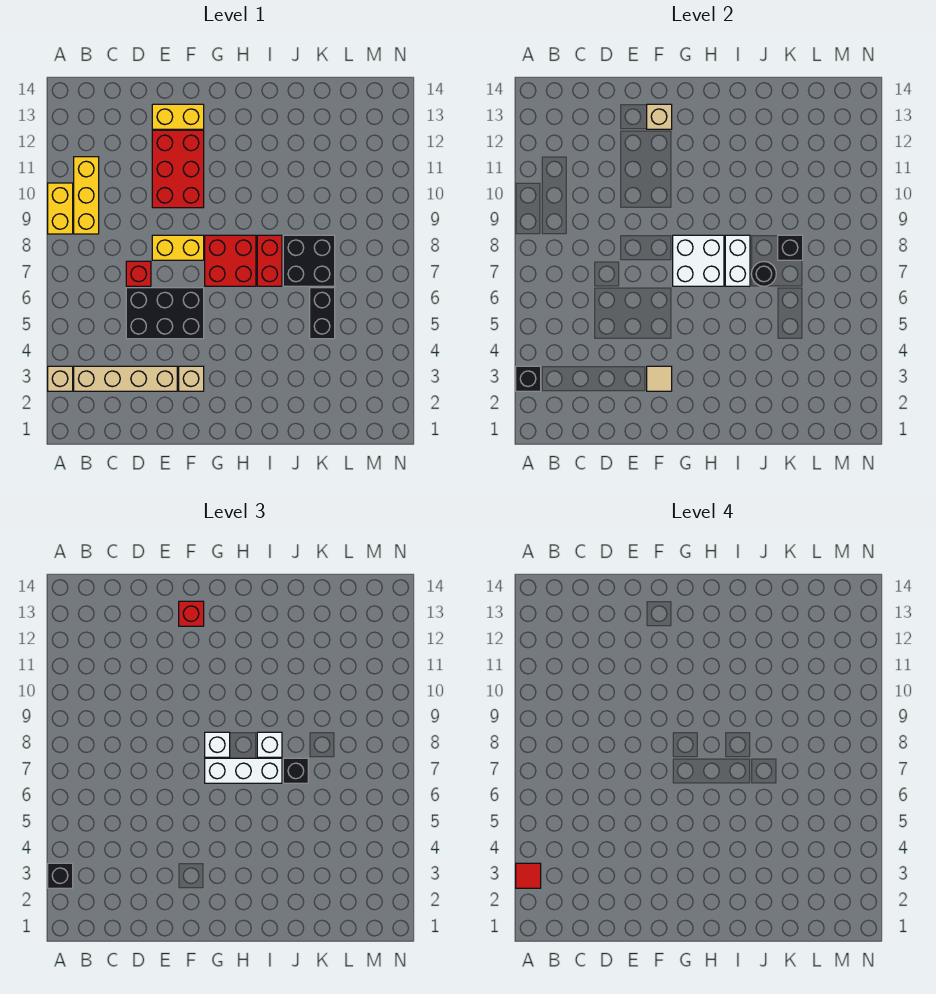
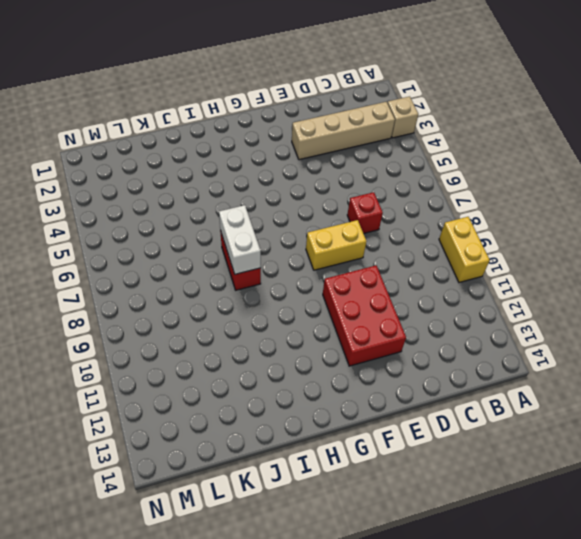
none -> yellow brick B9:B11 level 1
none -> black brick D5:F6 level 1
none -> yellow brick E13:F13 level 1

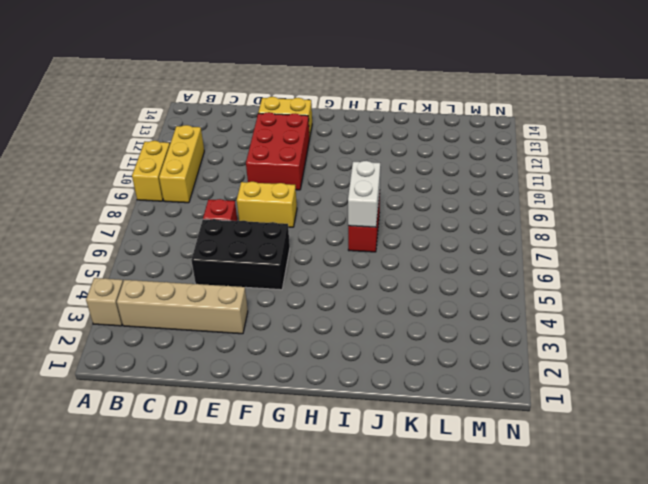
none -> tan brick F3 level 1
none -> red brick G7:H8 level 1
none -> black brick J7:K8 level 1

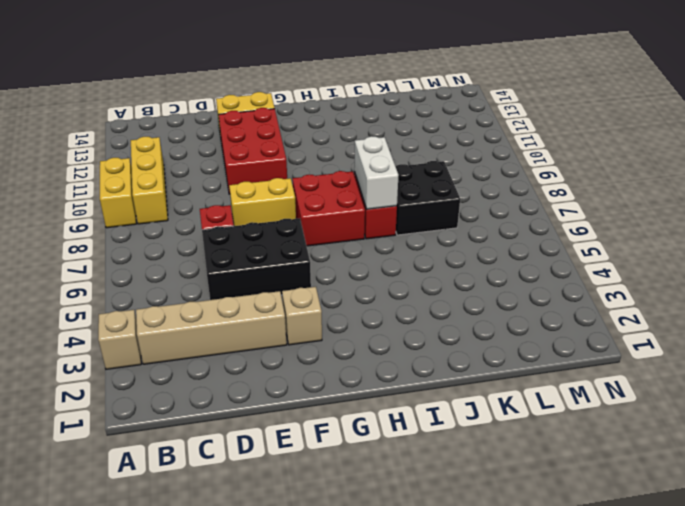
none -> black brick K5:K6 level 1
none -> black brick A3 level 2
none -> tan tile F3 level 2

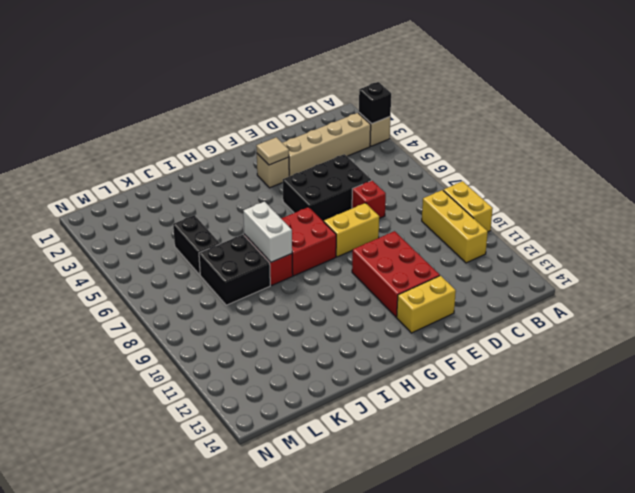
none -> tan brick F13 level 2
none -> white brick G7:H8 level 2
none -> black round brick J7 level 2

